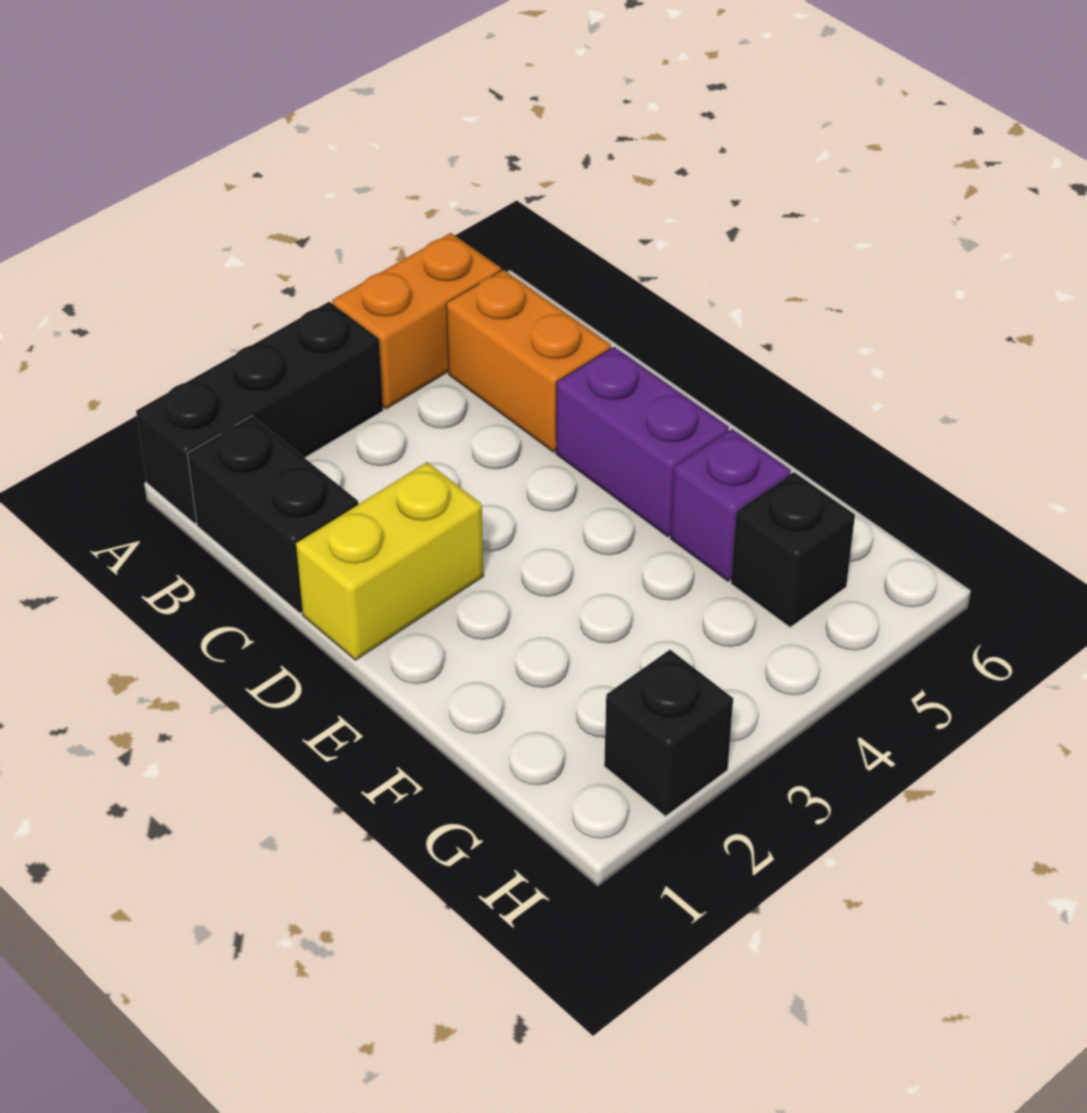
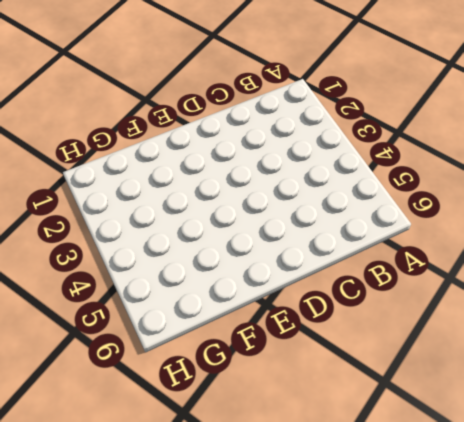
none -> black brick A1:A3 level 1
none -> orange brick A4:A5 level 1

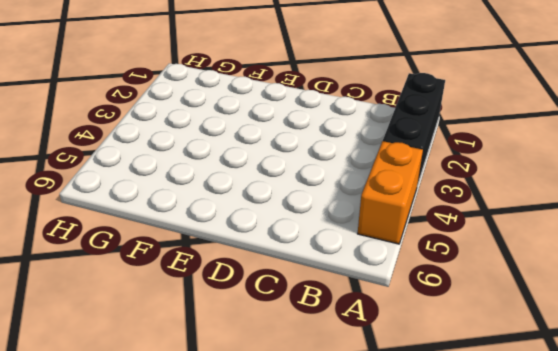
none -> black brick B1:C1 level 1
none -> orange brick B5:C5 level 1

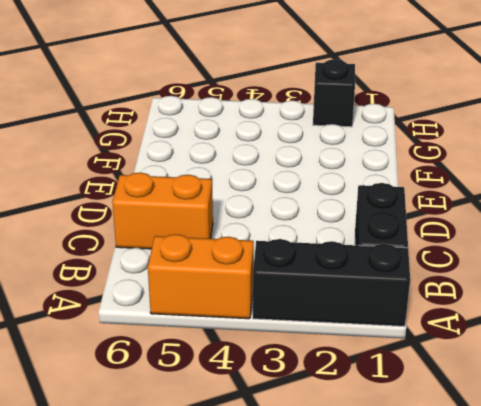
orange brick C5:C6 level 1 -> orange brick B5:C5 level 1
none -> yellow brick D1:D2 level 1
none -> purple brick D5:E5 level 1

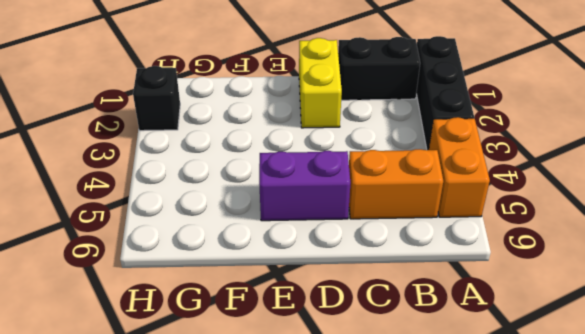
none -> purple brick F5 level 1
none -> black brick G5 level 1

